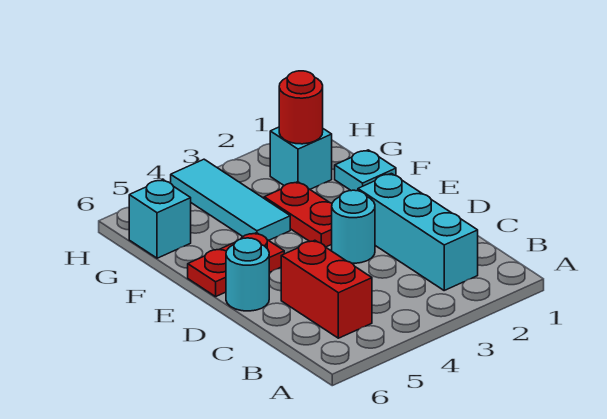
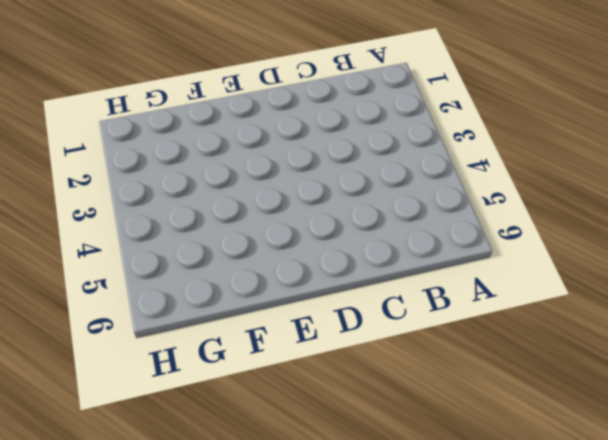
none -> cyan brick B2:D2 level 1
none -> red brick B5:C5 level 1

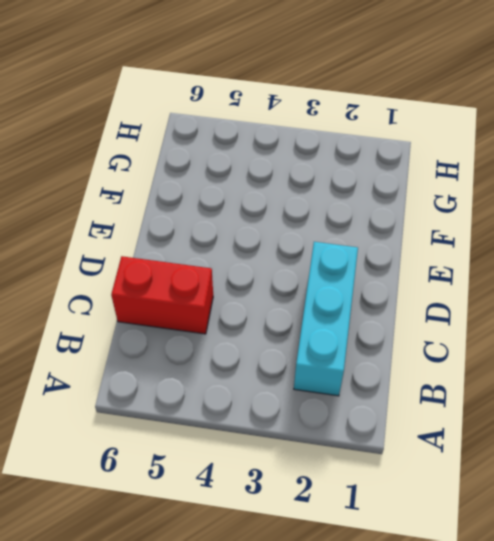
red brick C5:C6 level 1 -> red brick B5:C5 level 1
none -> cyan round brick D3 level 1
none -> cyan round brick D6 level 1

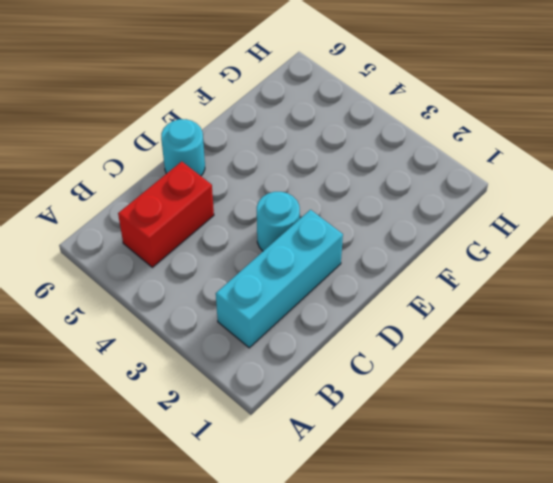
none -> red plate E3:F3 level 1
none -> red plate E5:E6 level 1

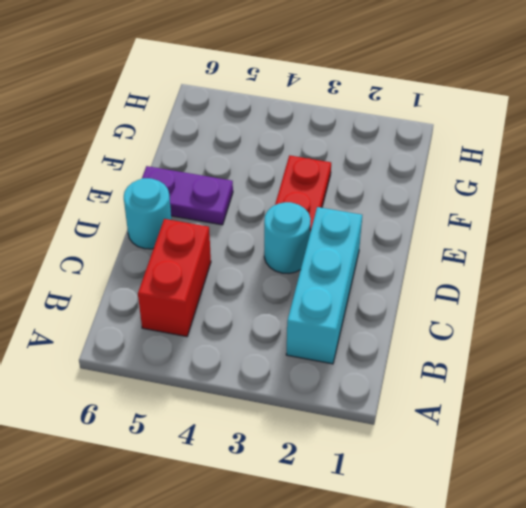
purple plate E5:E6 level 1 -> red plate E5:E6 level 1
none -> cyan plate F1 level 1
none -> cyan tile F4:H4 level 1

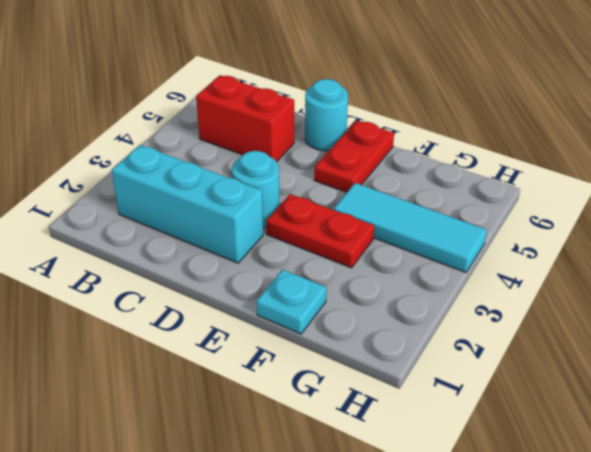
none -> cyan brick G2 level 1
none -> cyan brick G6 level 1

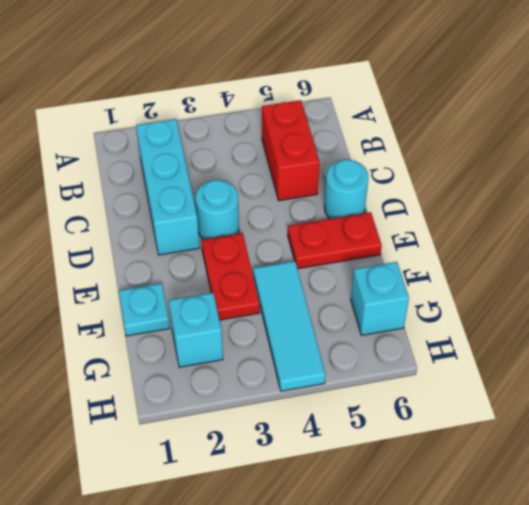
none -> red round brick G2 level 2

